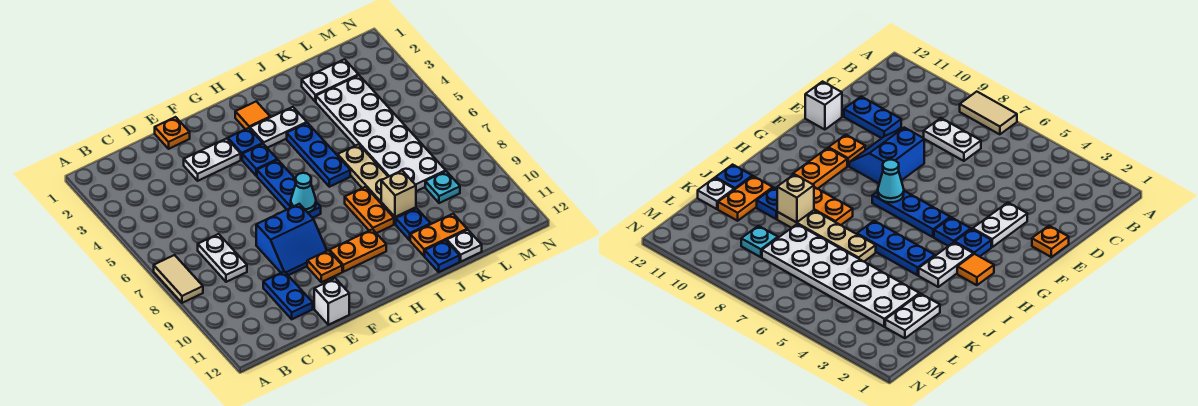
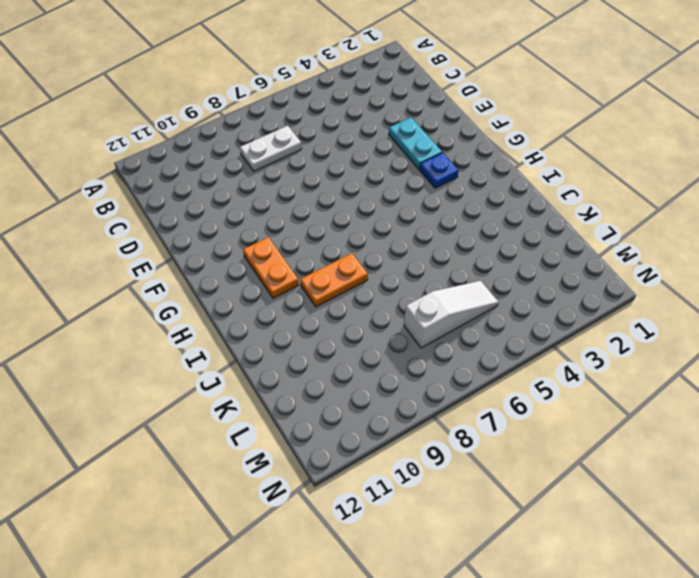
cyan plate E3:F3 level 1 -> white plate E3:F3 level 1
white slope L5:L7 level 1 top 7 -> white plate K3:L8 level 1
none -> tan tile A7:A8 level 1
none -> blue plate D10:D11 level 1
none -> orange plate E1 level 1

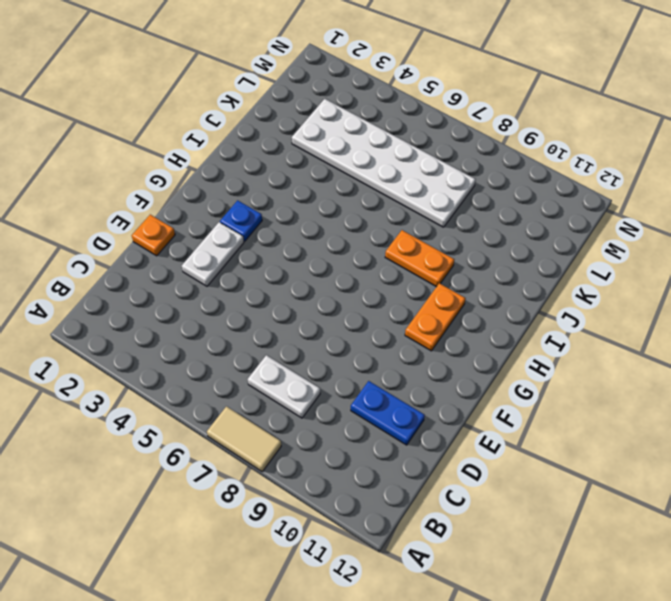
none -> blue slope E8:F9 level 1 top 8
none -> white brick E12 level 1
none -> orange plate F10 level 1

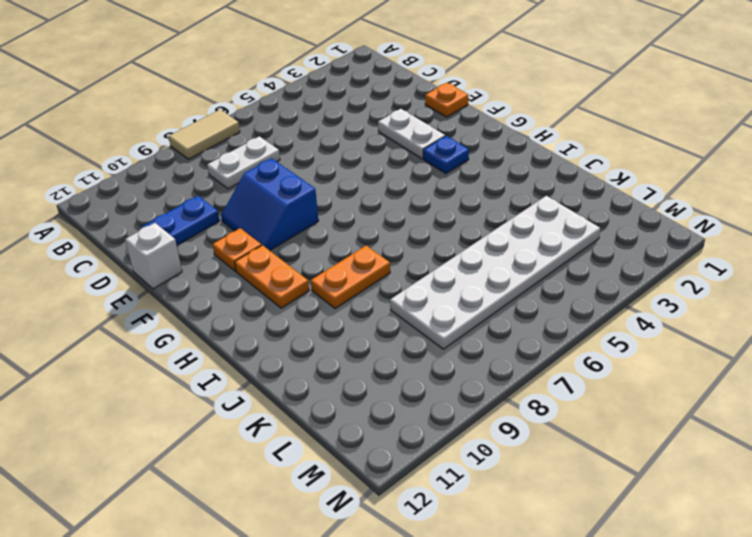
none -> blue plate G4 level 1
none -> blue plate G5:G7 level 1
none -> orange tile H2 level 1

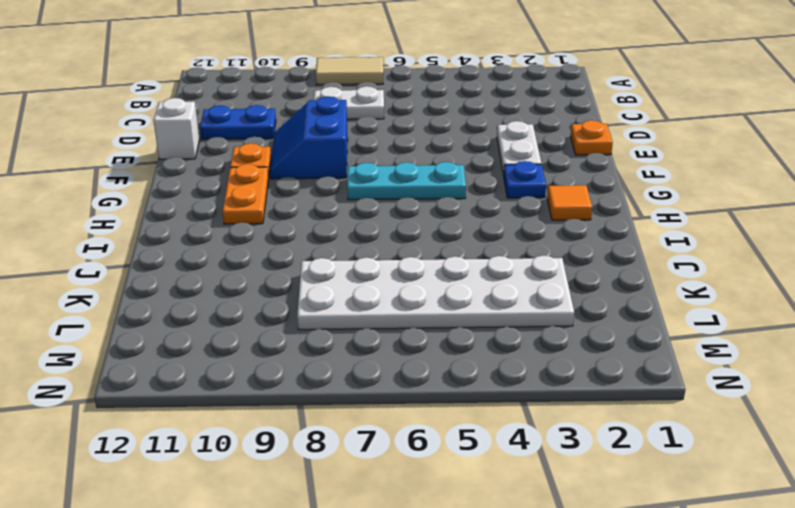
cyan plate G5:G7 level 1 -> blue plate G5:G7 level 1
none -> blue plate G4 level 1
none -> white plate H3:I3 level 1
none -> blue plate I4:I6 level 1

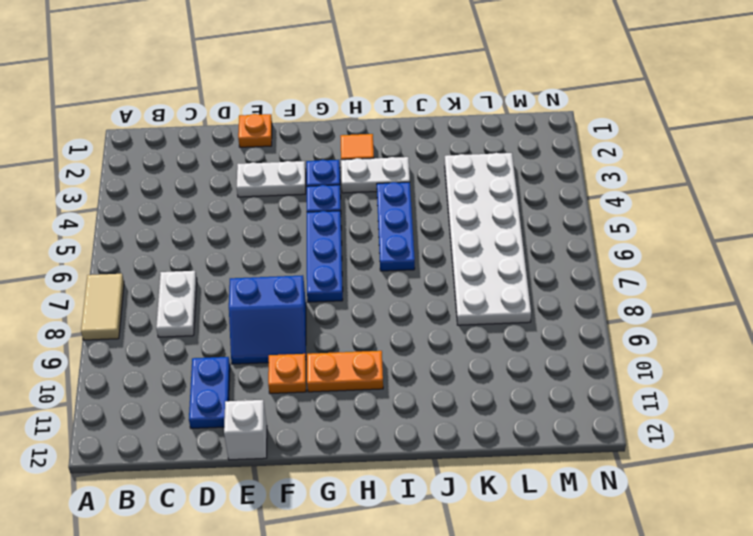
none -> orange plate I8:I9 level 1
none -> tan plate J6:J9 level 1
none -> blue plate J10 level 1

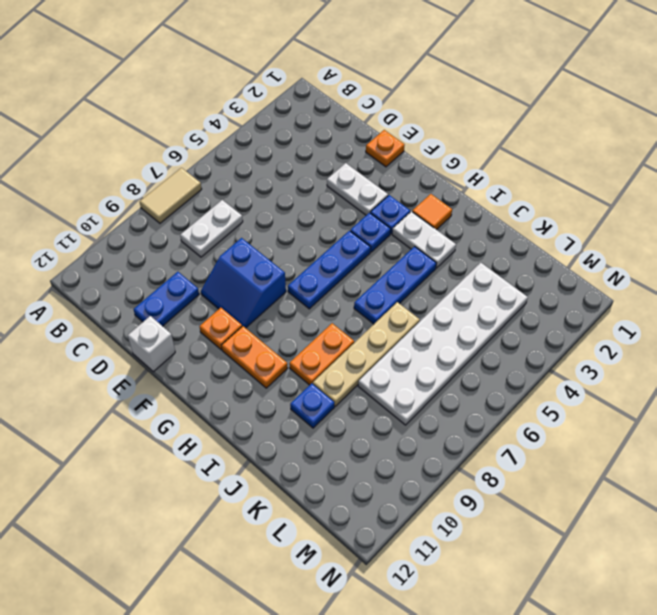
none -> orange plate J11:K11 level 1
none -> blue plate J12 level 1
none -> white plate K2:L2 level 1

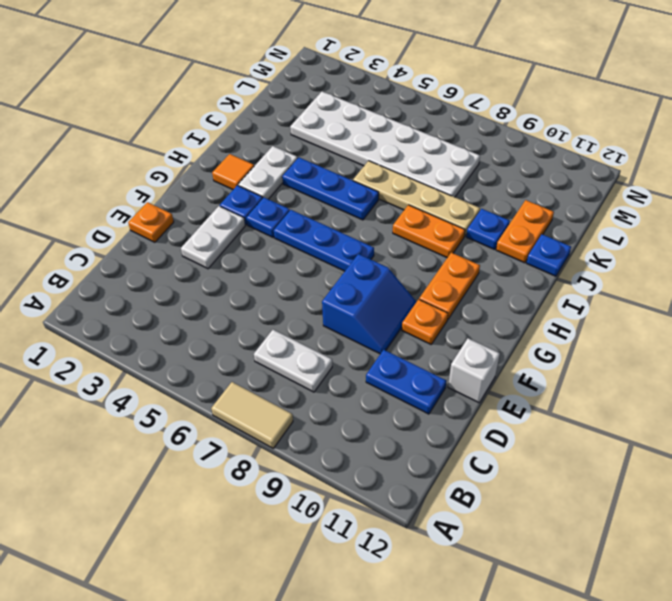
none -> white plate K2:L2 level 1
none -> white plate K12 level 1
none -> cyan plate L9 level 1

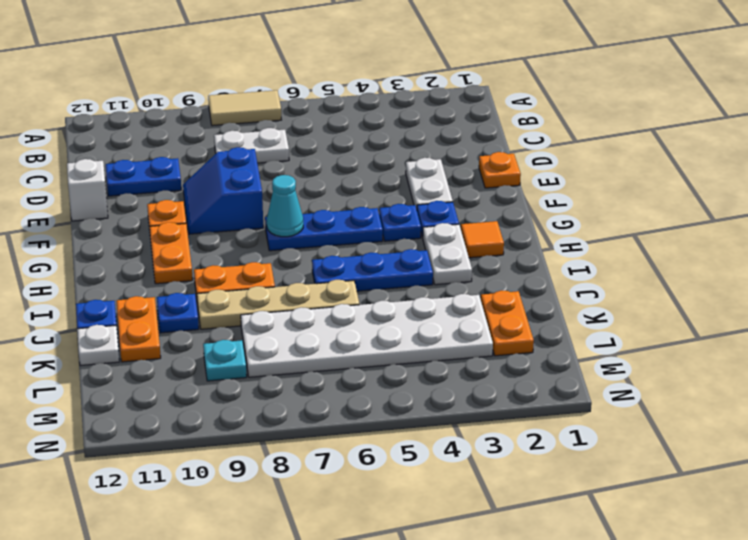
orange plate K2:L2 level 1 -> white plate K2:L2 level 1
none -> tan brick J9 level 2

